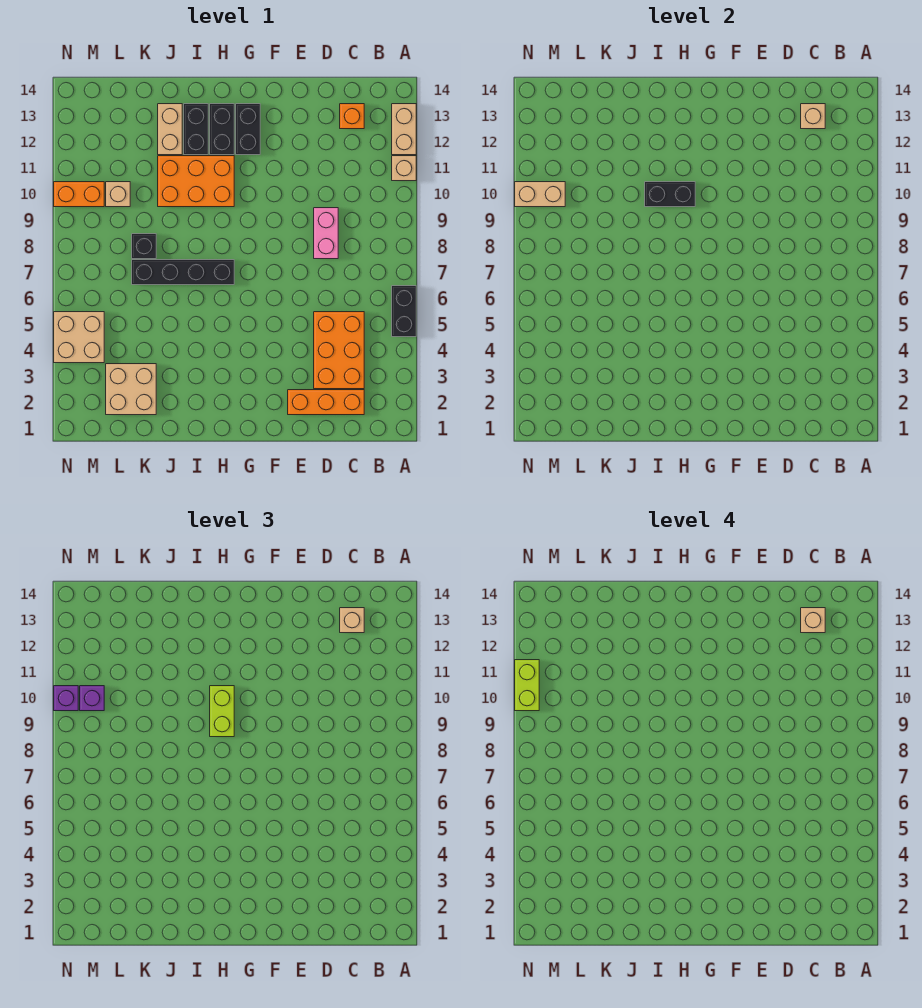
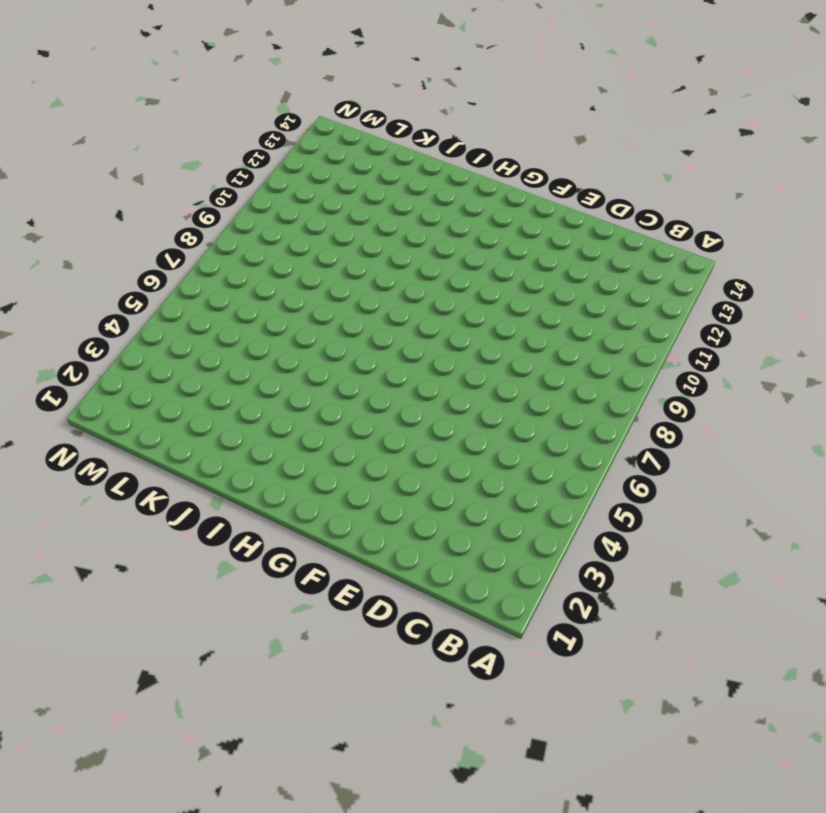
none -> black brick A5:A6 level 1
none -> tan brick A11 level 1
none -> tan brick A12:A13 level 1

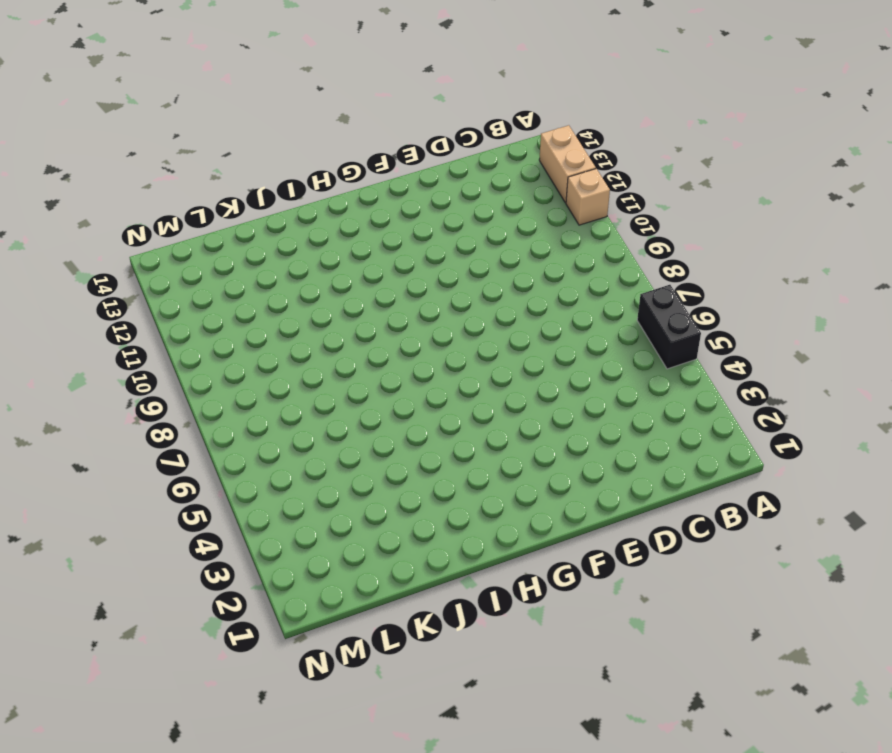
none -> orange brick C2:E2 level 1
none -> orange brick C3:D5 level 1
none -> orange brick C13 level 1

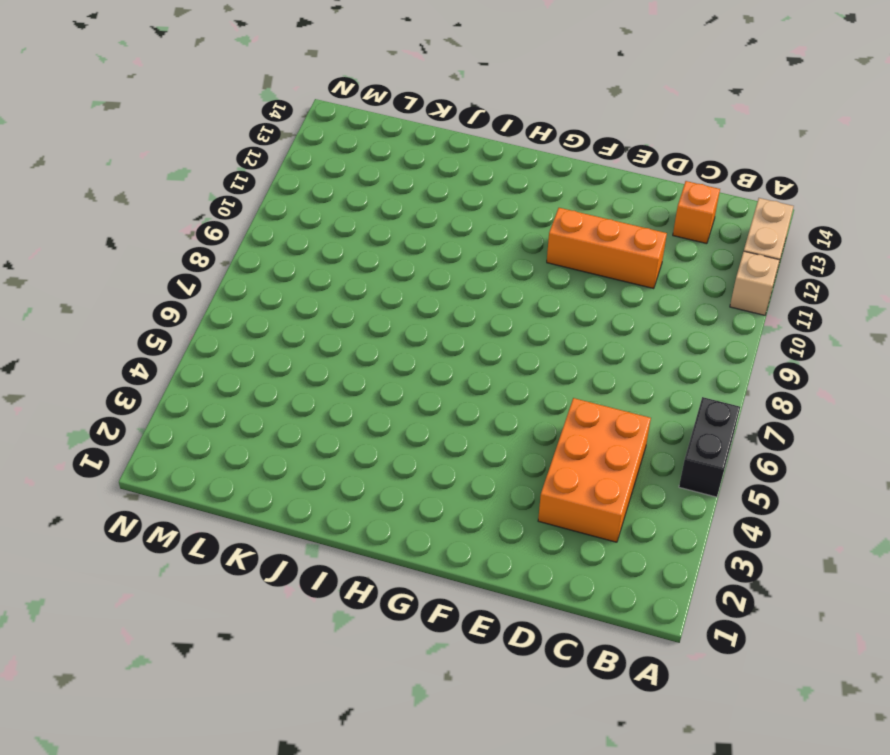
orange brick D11:F11 level 1 -> orange brick C2:E2 level 1
none -> pink brick D8:D9 level 1
none -> black brick G12:G13 level 1
none -> black brick H7:K7 level 1

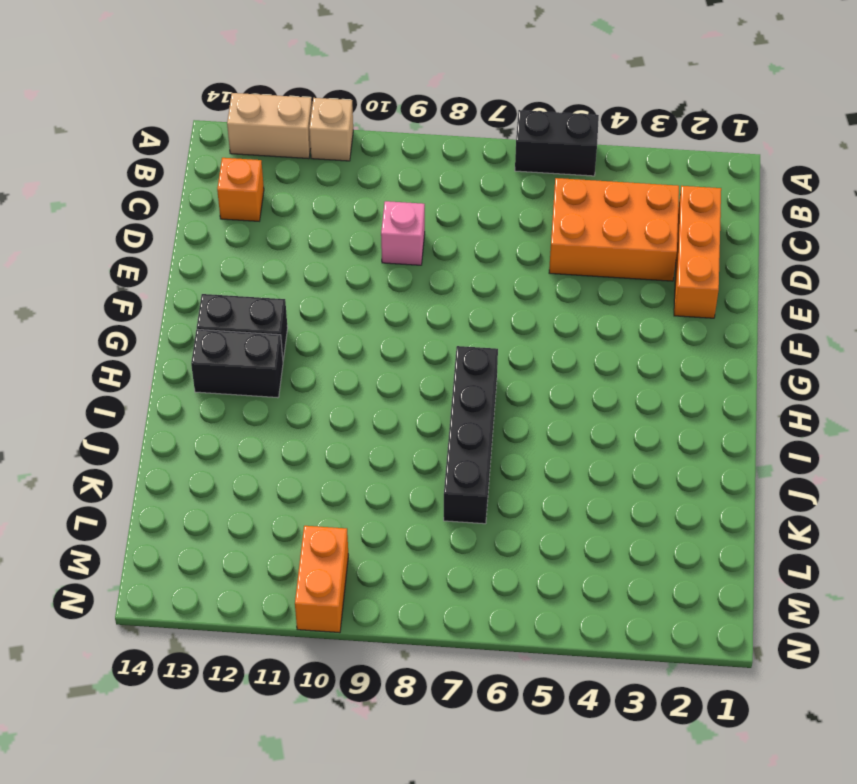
pink brick D9 level 1 -> pink brick D8:D9 level 1
none -> orange brick H10:J11 level 1
none -> black brick I12:I13 level 1
none -> tan brick J12:J13 level 1

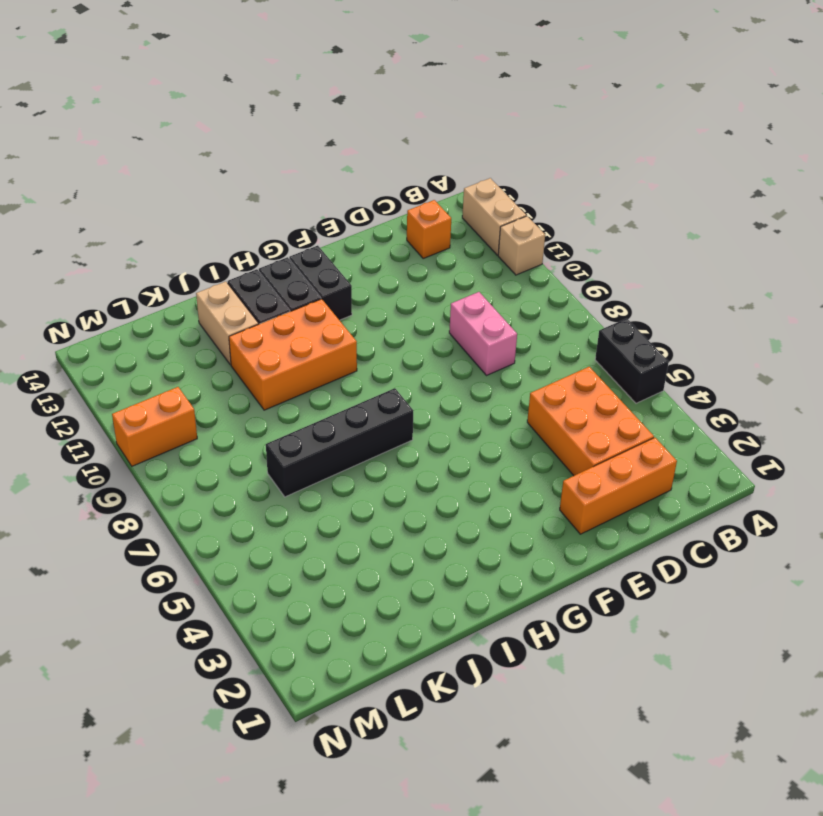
none -> tan brick K2:L3 level 1
none -> black brick K8 level 1
none -> tan brick L10 level 1

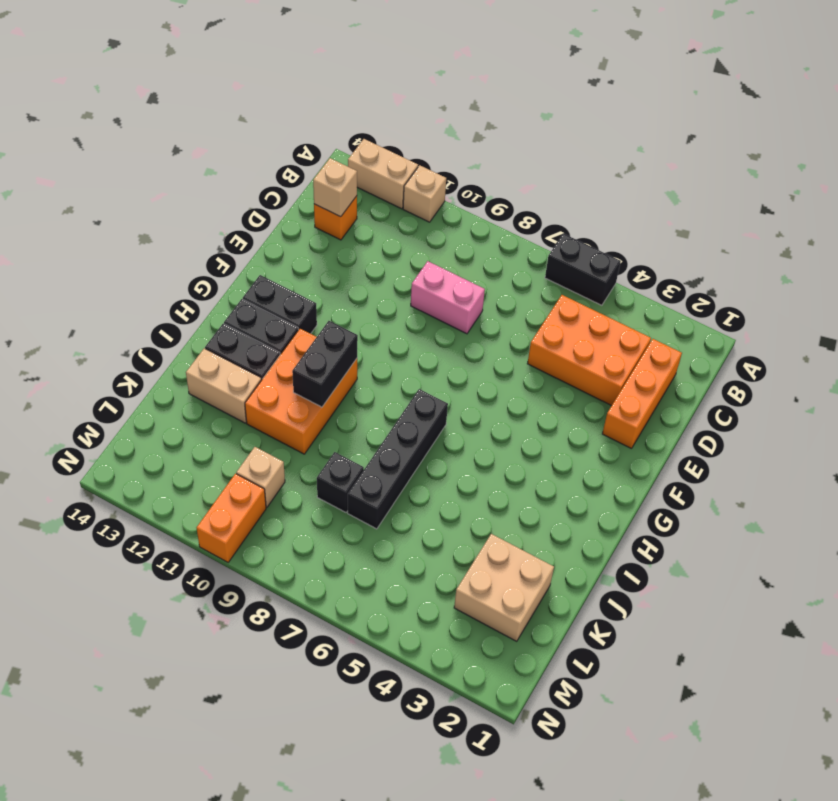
none -> tan brick M4:N5 level 1
none -> tan brick M10:N10 level 2
none -> tan brick C13 level 3

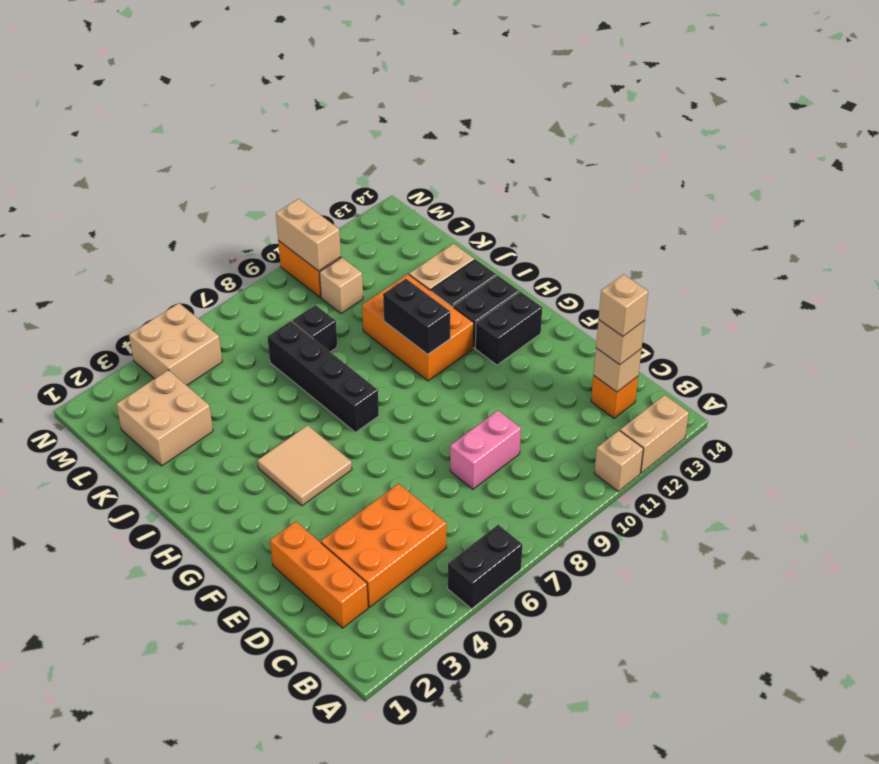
tan tile G4:H5 level 1 -> none
none -> lime brick H9:H10 level 3
none -> purple brick M10 level 3
none -> purple brick N10 level 3

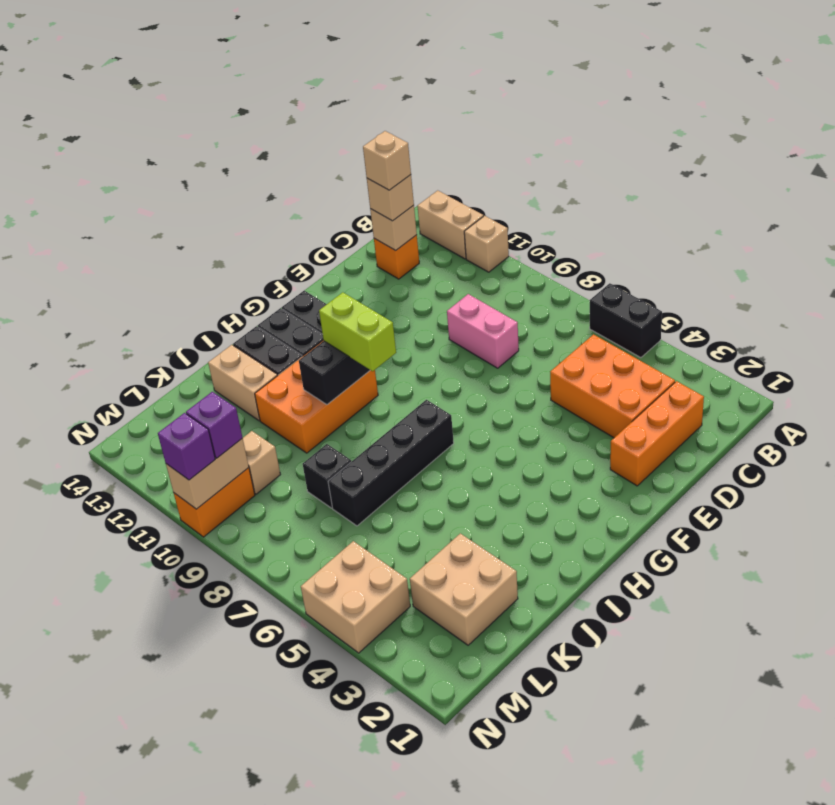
none -> lime brick N10:N11 level 4

